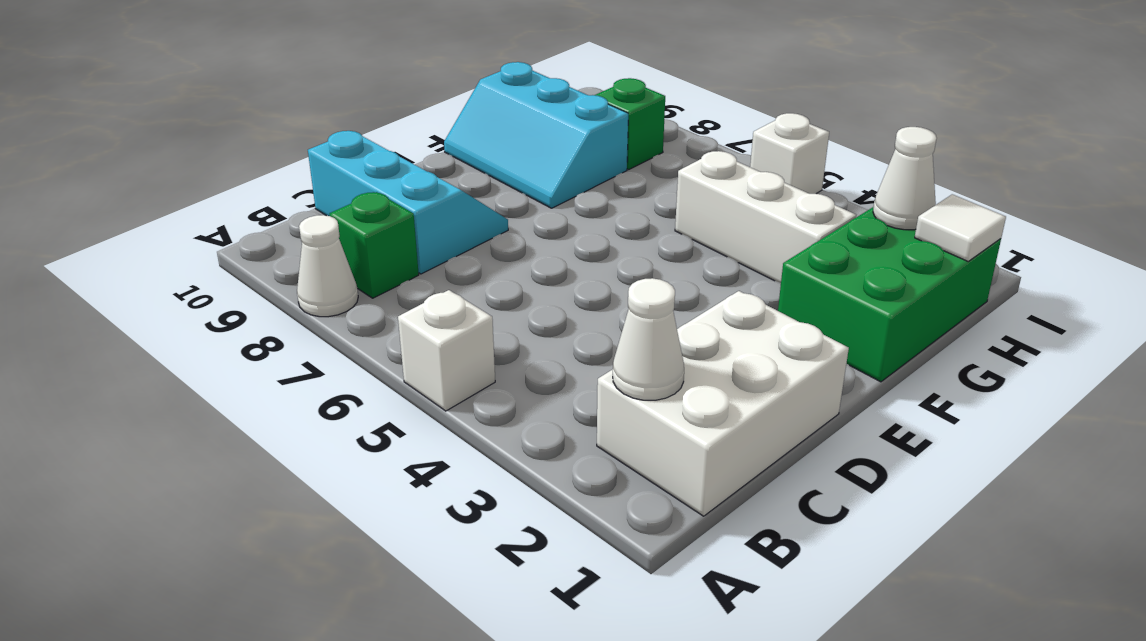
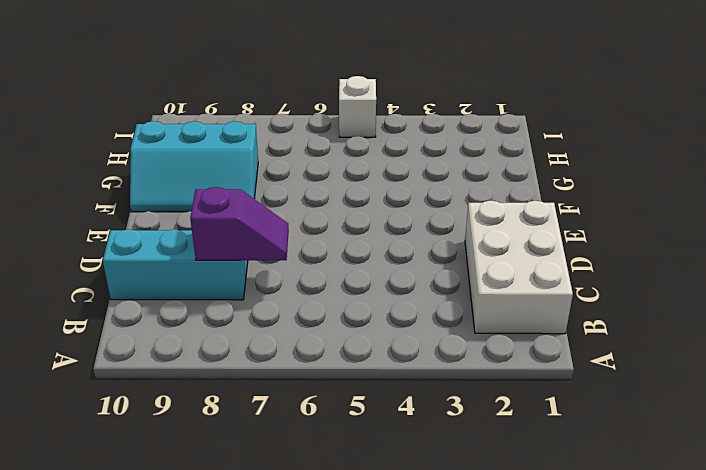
purple slope C7:C8 level 2 top 8 -> none
none -> white brick A5 level 1
none -> white cone A8 level 1
none -> green brick B8 level 1

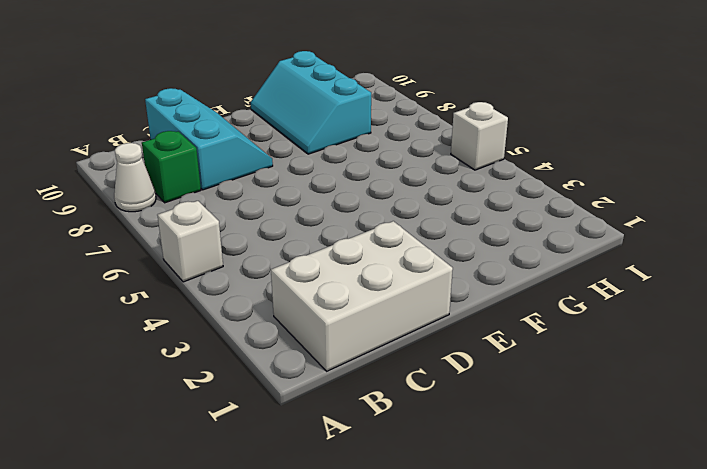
none -> green brick F1:H2 level 1
none -> white brick G3:G5 level 1
none -> green brick H8 level 1

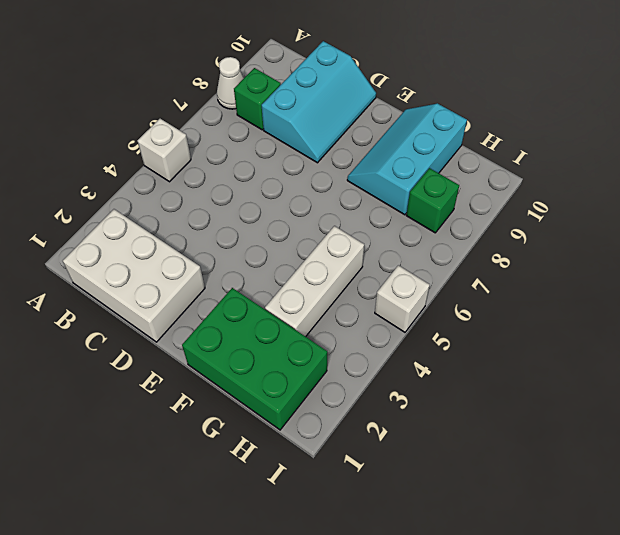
none -> white cone B2 level 2
none -> white tile H1 level 2
none -> white cone H2 level 2

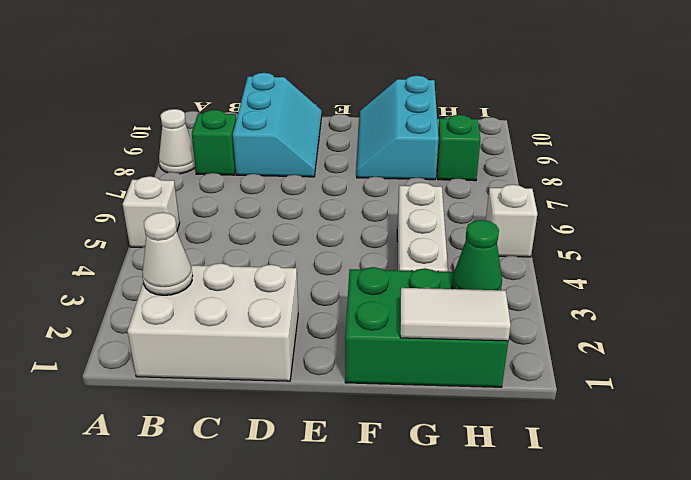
white tile G1:H1 level 2 -> white tile H1 level 2
green cone H2 level 2 -> white cone H2 level 2

